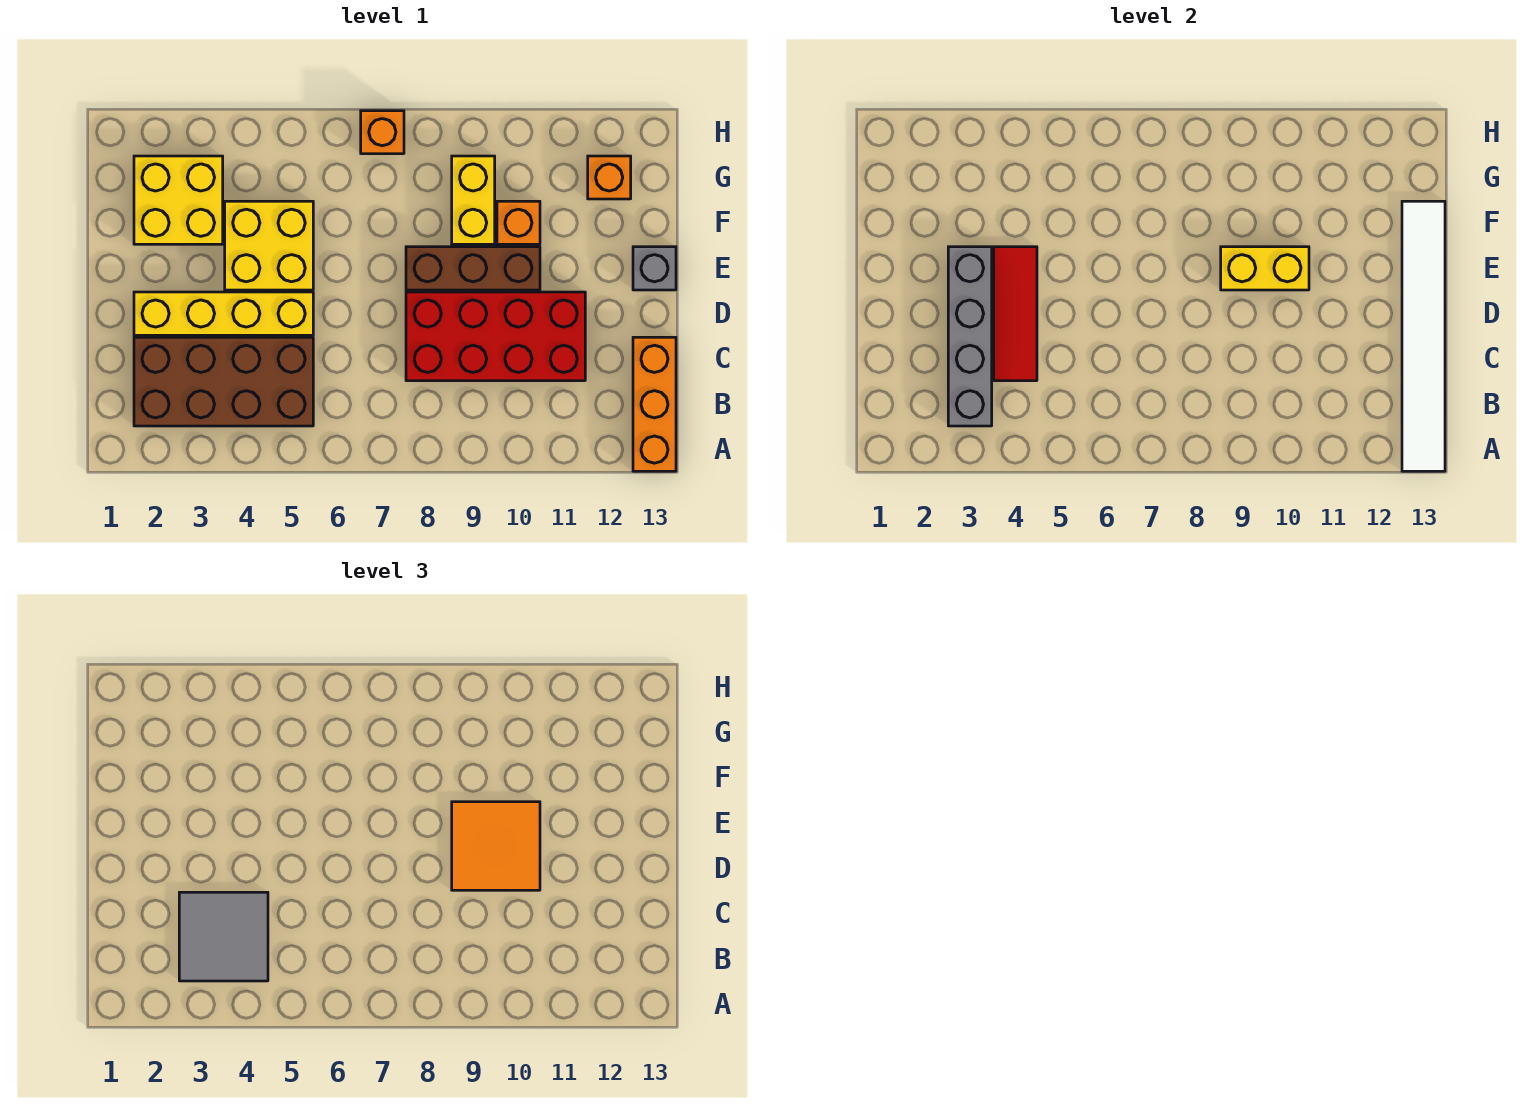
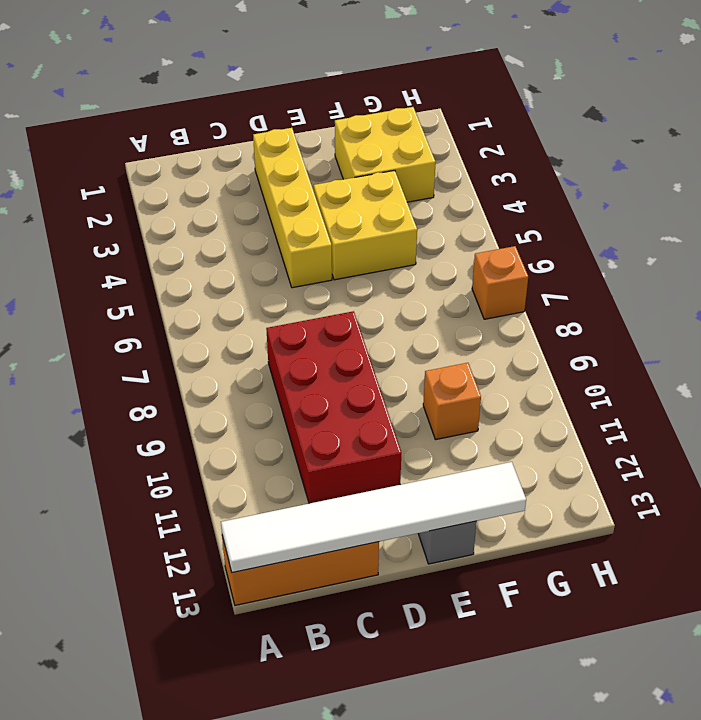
none -> brown brick B2:C5 level 1
none -> brown brick E8:E10 level 1
none -> yellow brick F9:G9 level 1

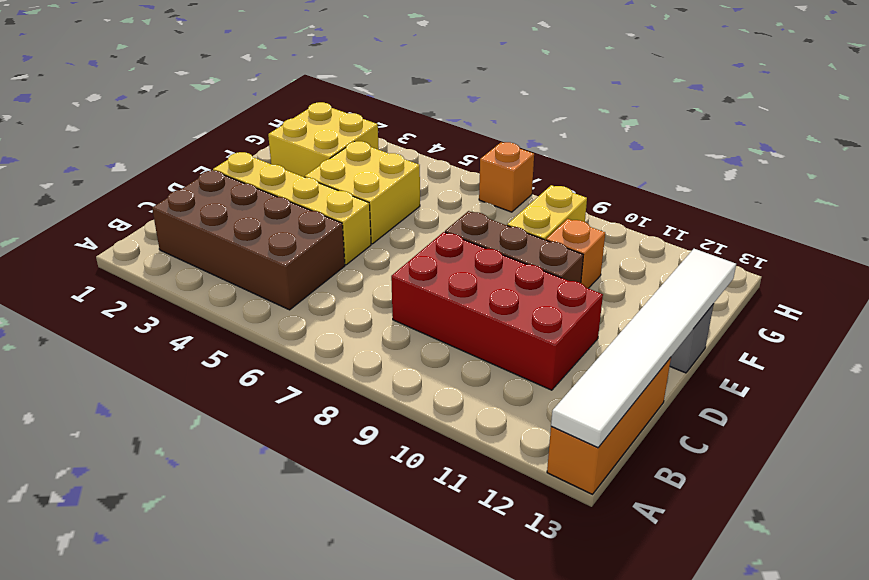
none -> orange brick G12 level 1
none -> grey brick B3:E3 level 2
none -> red tile C4:E4 level 2

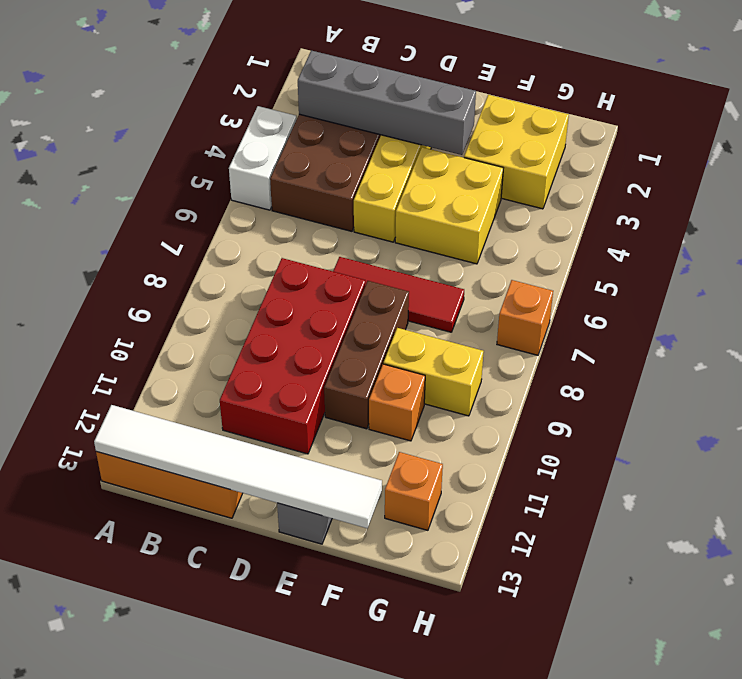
white brick A4:A5 level 1 -> none
red tile D7:F7 level 1 -> red tile C4:E4 level 2
none -> yellow brick E9:E10 level 2
none -> grey tile B3:C4 level 3
none -> orange tile D9:E10 level 3

